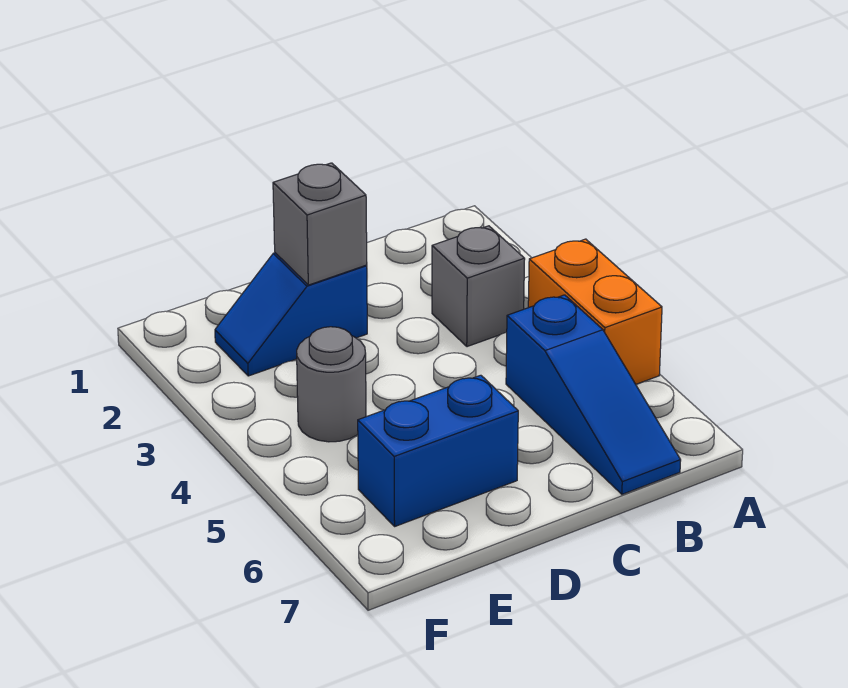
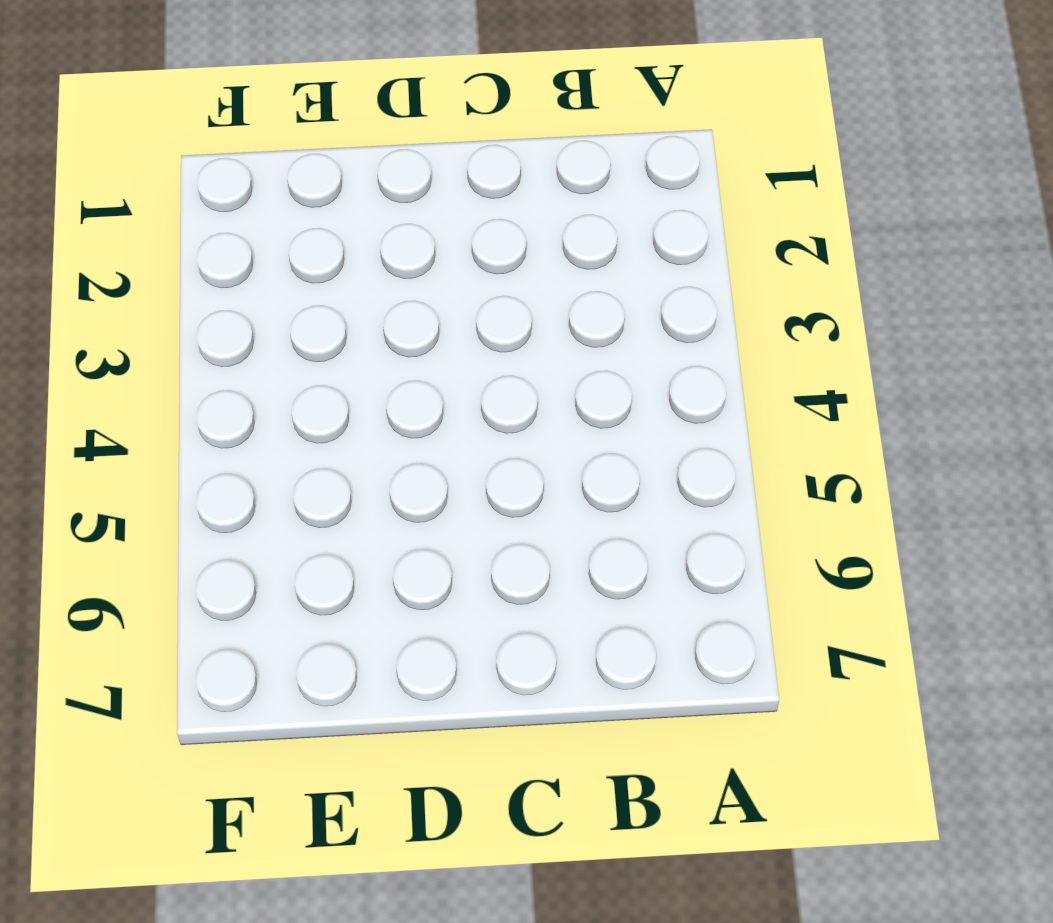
none -> orange brick A4:A5 level 1
none -> grey brick B3 level 1

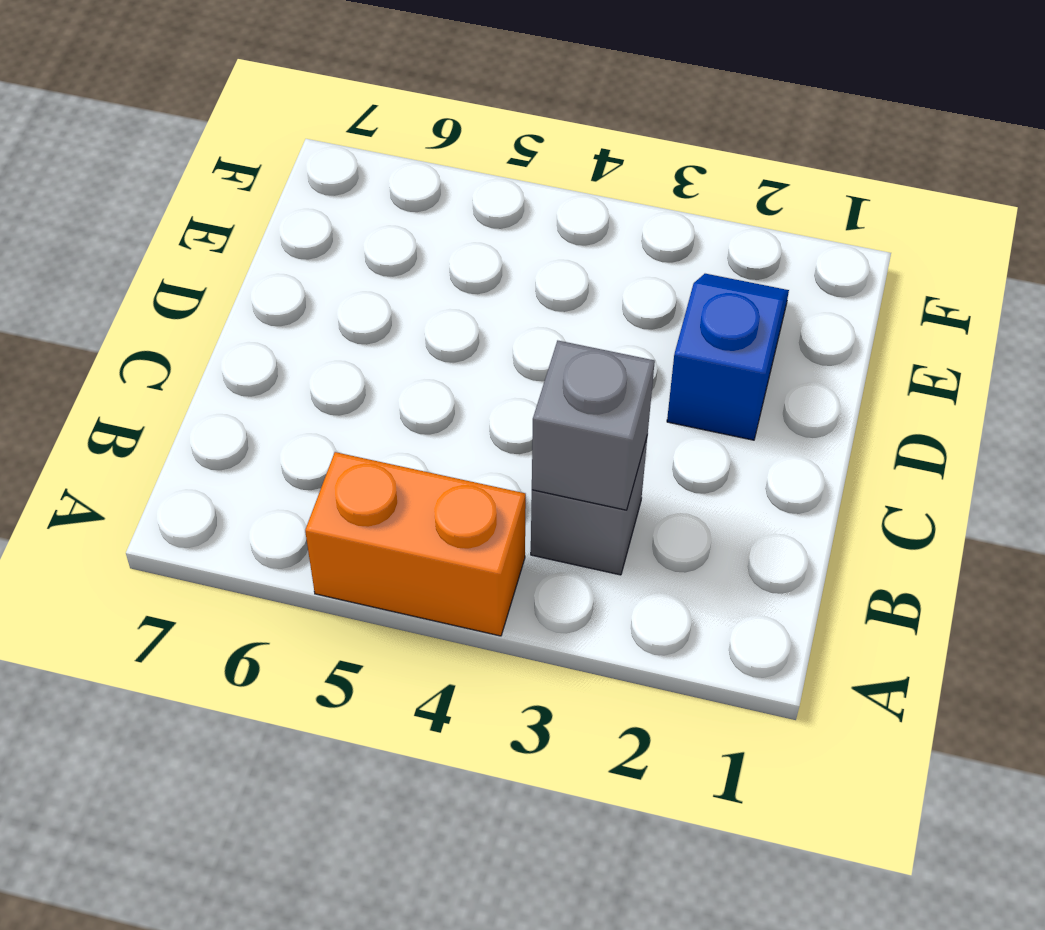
grey brick B3 level 2 -> grey brick D2 level 2
none -> blue slope B5:B7 level 1 top 5
none -> blue brick D6:E6 level 1

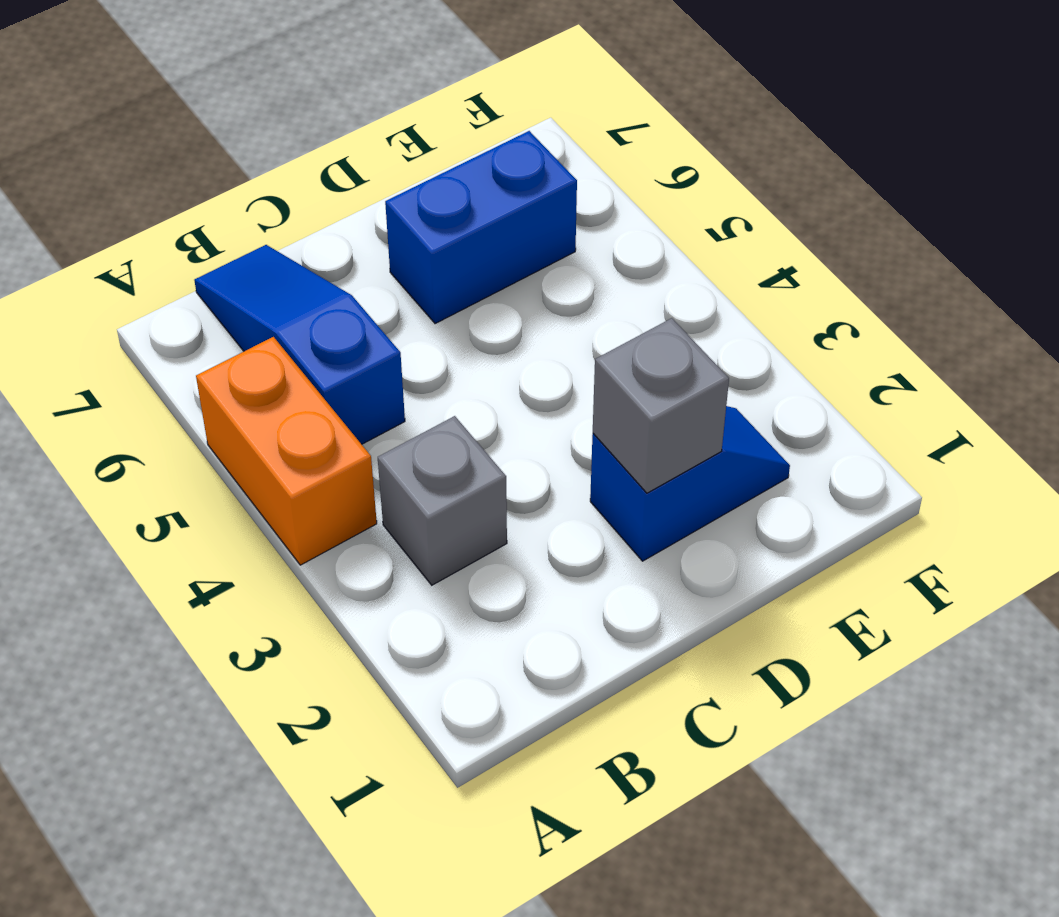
none -> grey round brick E4 level 1

